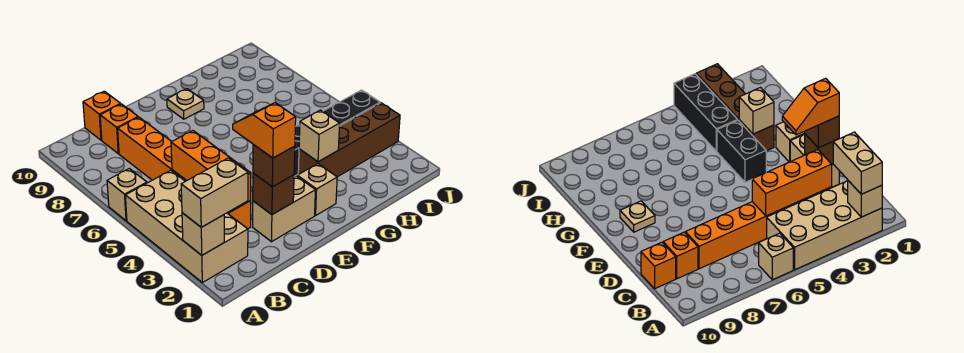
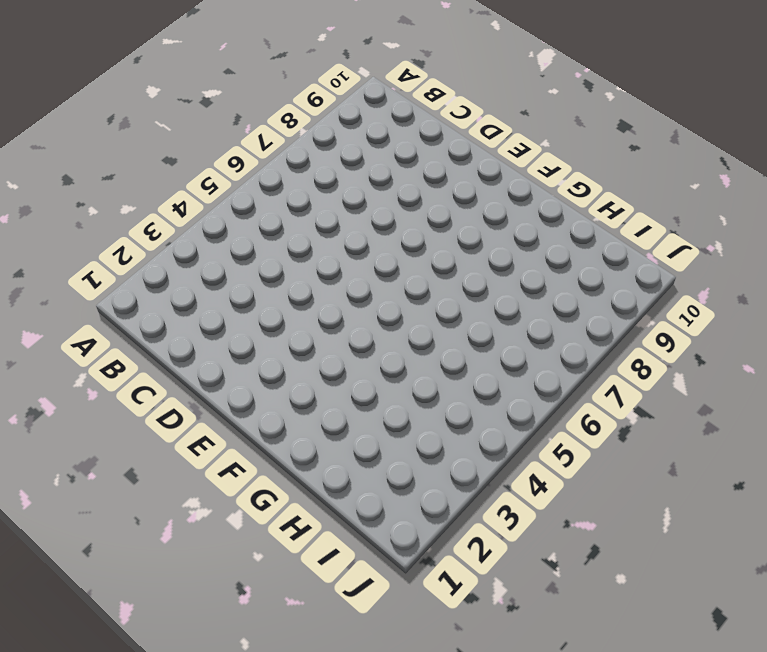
none -> tan brick A2:B5 level 1
none -> tan brick A6 level 1
none -> orange brick C3:C8 level 1

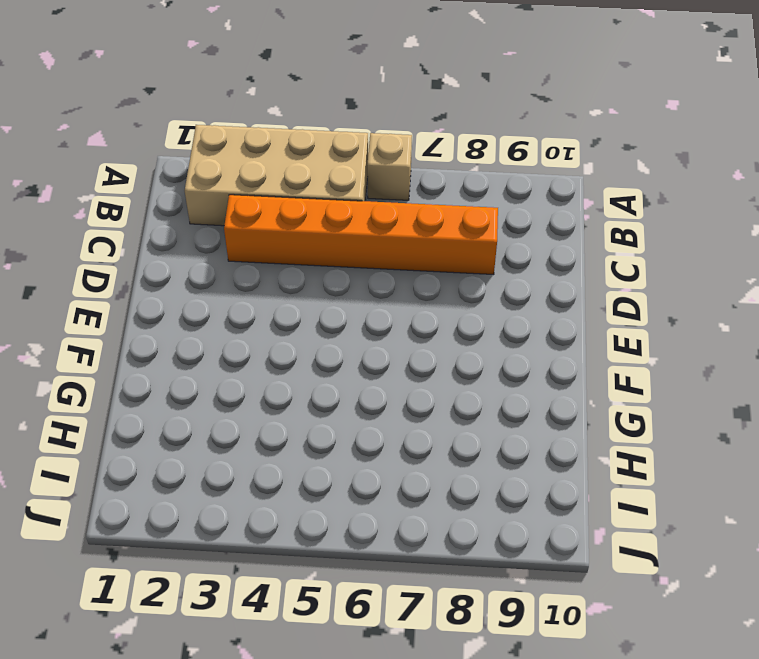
none -> orange brick C9 level 1
none -> orange brick C10 level 1
none -> tan brick D2:E2 level 1

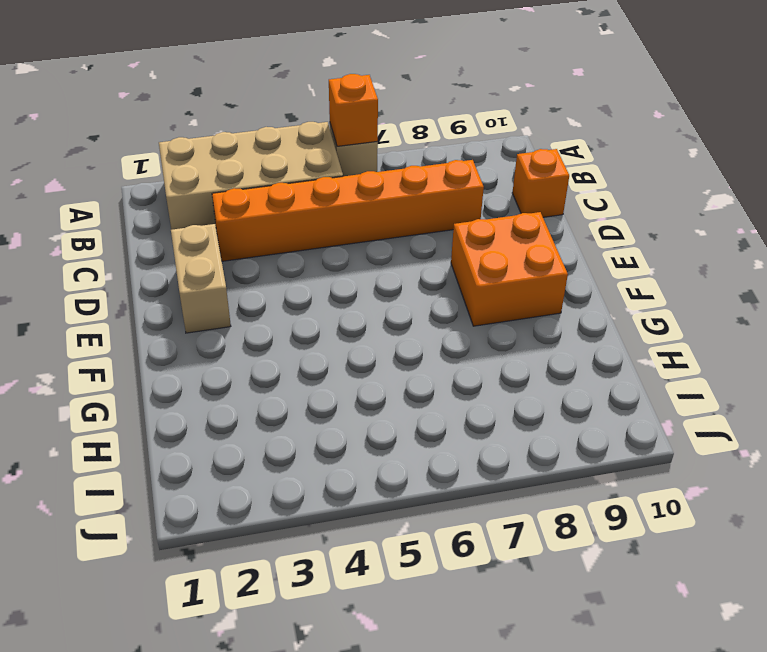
orange brick A6 level 2 -> orange brick C9 level 1
orange brick E8:F9 level 1 -> tan plate F9 level 1
none -> tan brick F2 level 1
none -> black brick F4:G4 level 1
none -> brown brick G3:J3 level 1

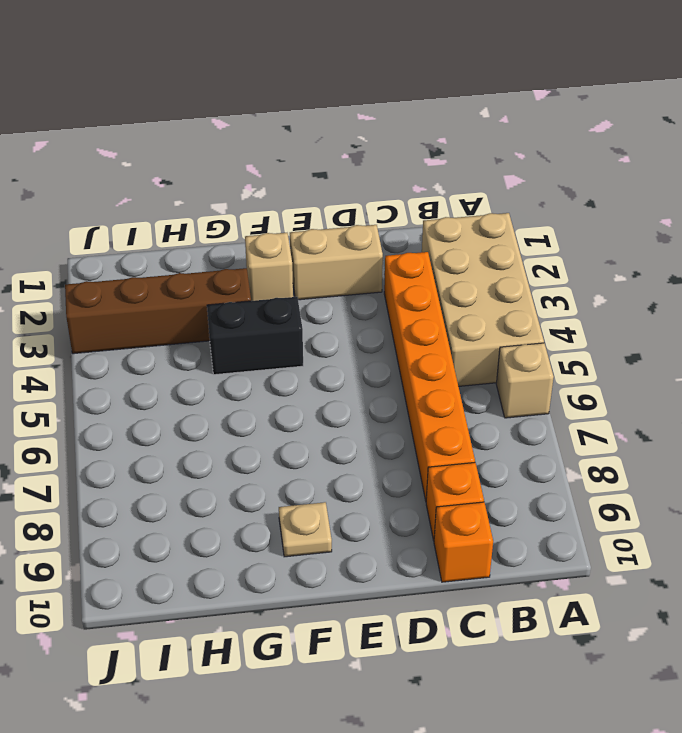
none -> black brick H4:J4 level 1
none -> tan brick A2 level 2
none -> orange brick C3:C5 level 2

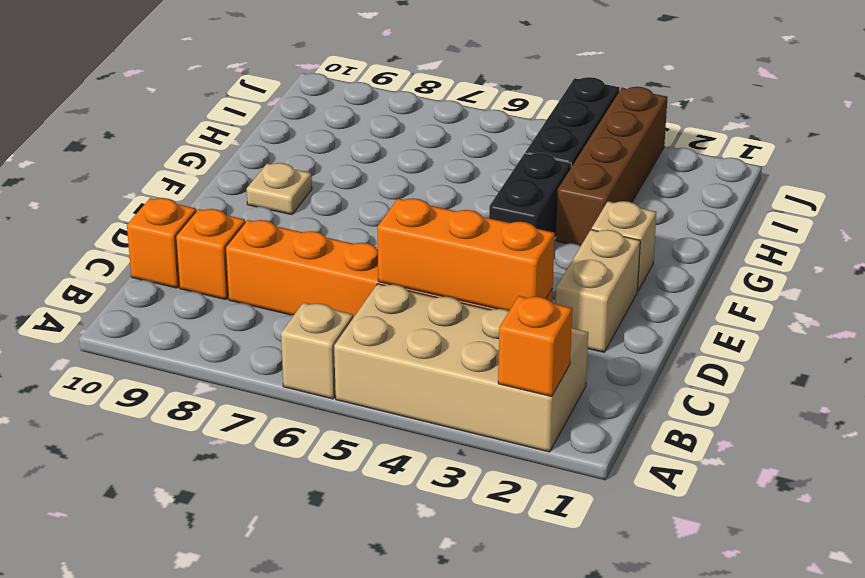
orange brick A2 level 2 -> tan brick A2 level 2
none -> brown brick D2 level 2
none -> tan brick G3 level 2
none -> tan brick A2:B2 level 3

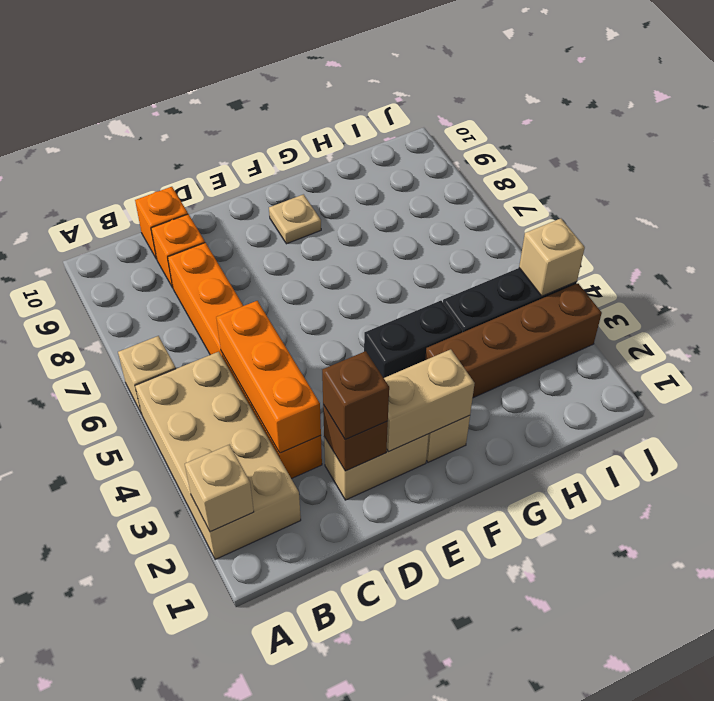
tan brick E2:F2 level 2 -> tan brick A2:B2 level 3
tan brick J4 level 2 -> tan brick G3 level 2
none -> orange slope D2:D3 level 4 top 2

